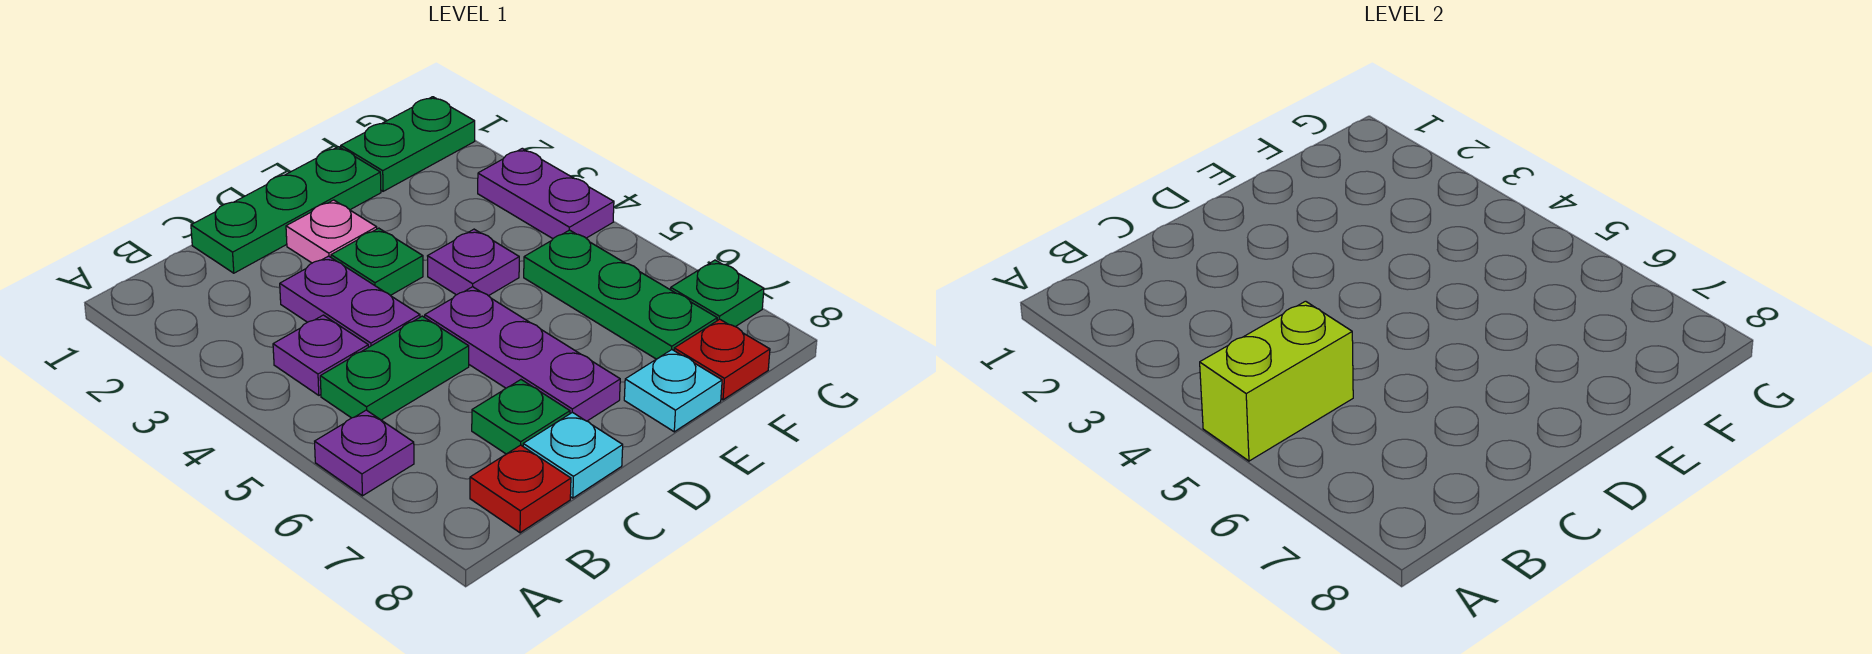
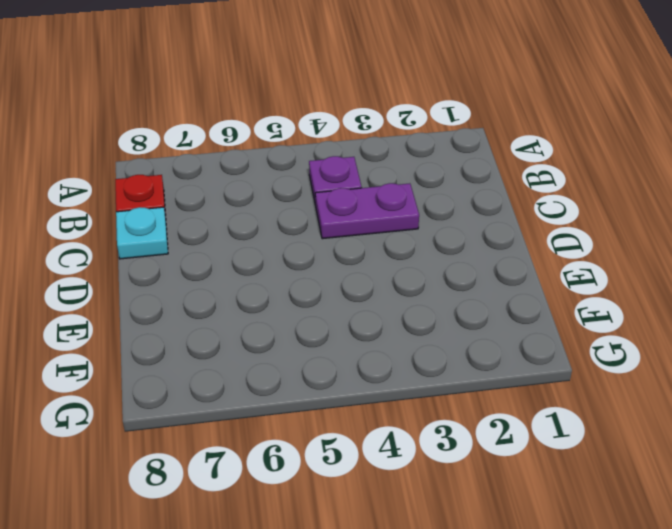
none -> purple plate A6 level 1
none -> green plate B5:C5 level 1
none -> green plate C1:E1 level 1

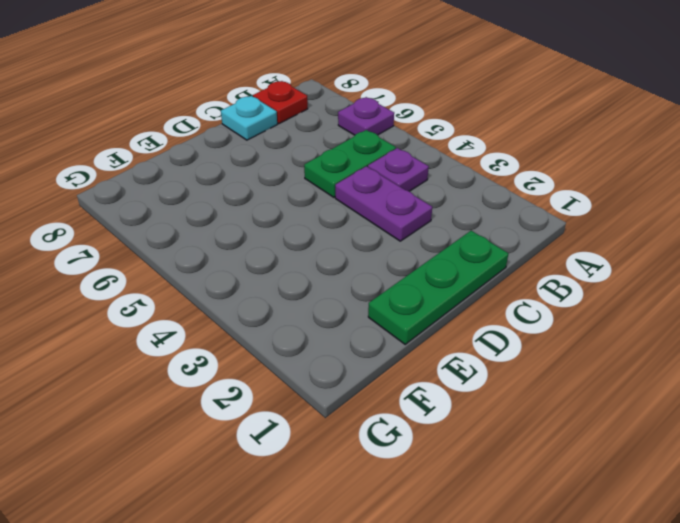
none -> green plate C7 level 1
none -> pink plate D2 level 1
none -> green plate D3 level 1

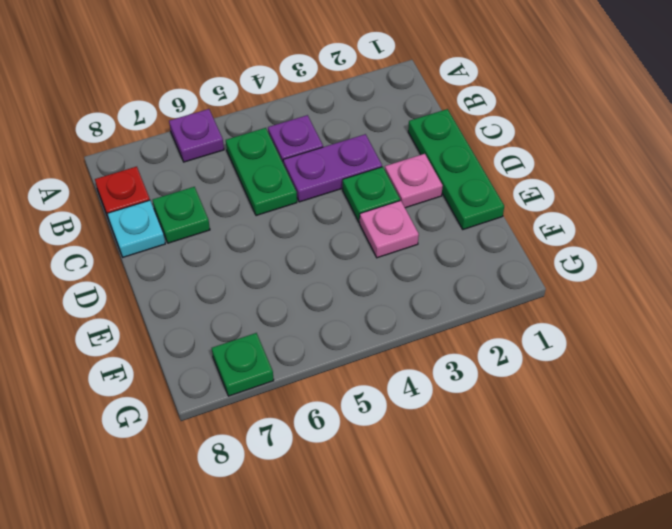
pink plate E3 level 1 -> none
none -> purple plate D5:D7 level 1
none -> purple plate E4 level 1
none -> cyan plate E8 level 1

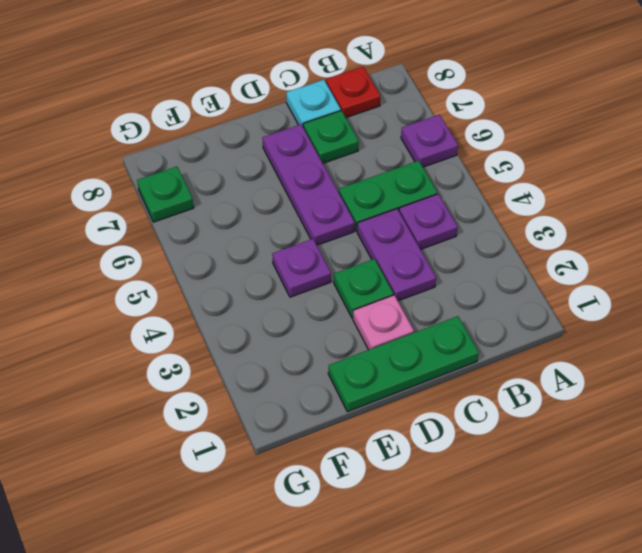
none -> cyan plate E8 level 1
none -> green plate F1:G1 level 1
none -> green plate F5:F7 level 1

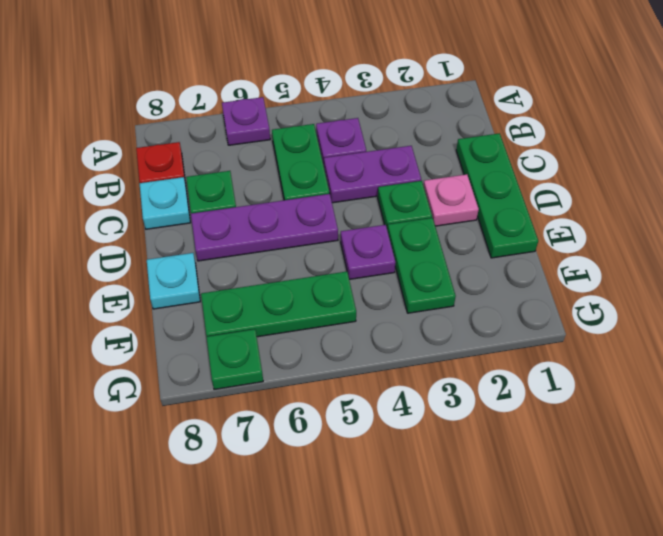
green plate E3:F3 level 1 -> green plate F1:G1 level 1
none -> red plate F8 level 1
none -> purple plate G3:G4 level 1
none -> lime brick A5:B5 level 2

